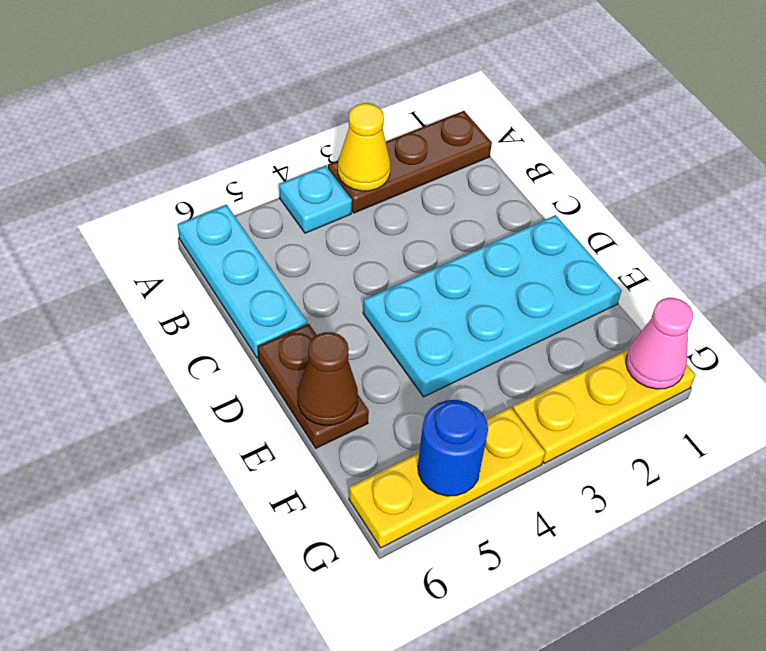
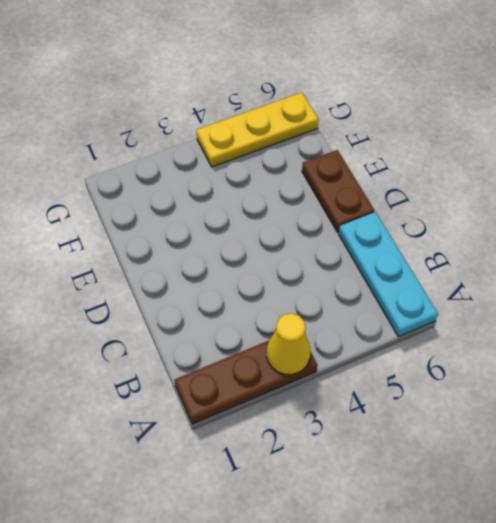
none -> cyan plate A4 level 1
none -> cyan plate D1:E4 level 1

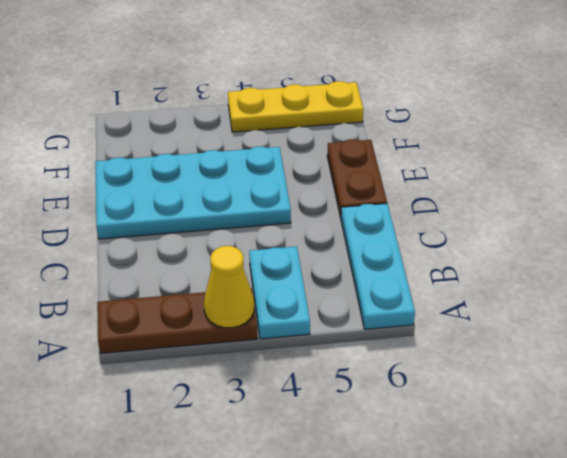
cyan plate A4:B4 level 1 -> cyan plate A4 level 1
none -> yellow plate G1:G3 level 1
none -> brown cone E6 level 2

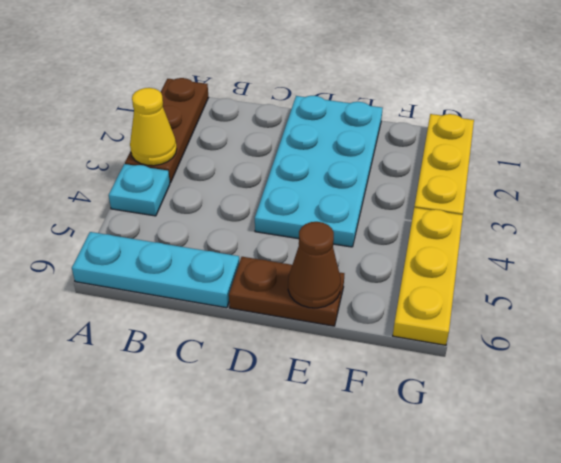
none -> pink cone G1 level 2
none -> blue round brick G5 level 2

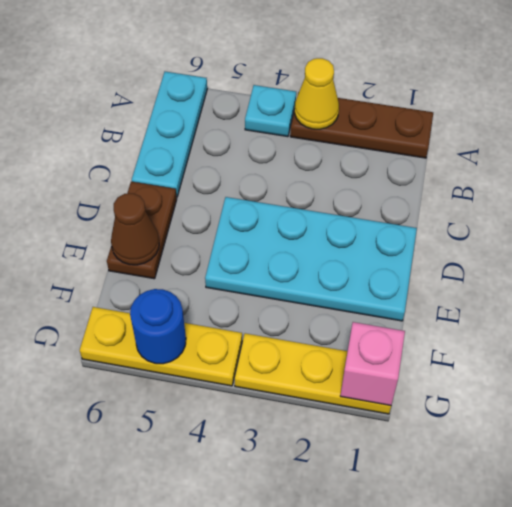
pink brick G1 level 2 -> pink cone G1 level 2

